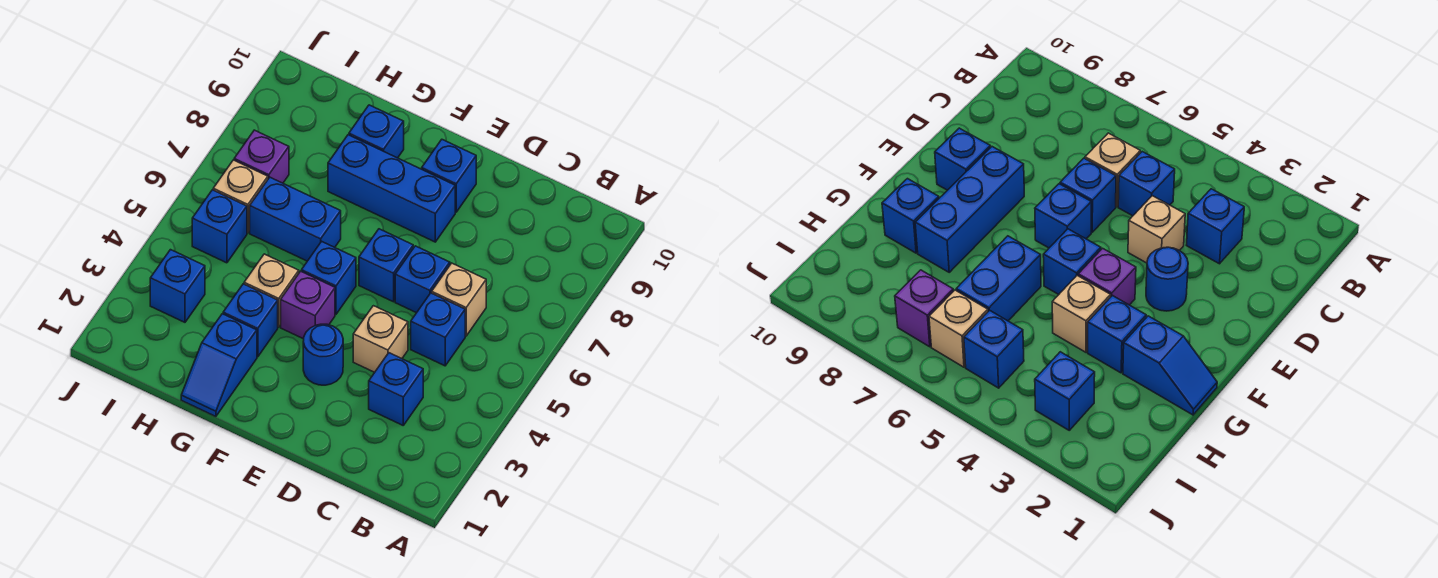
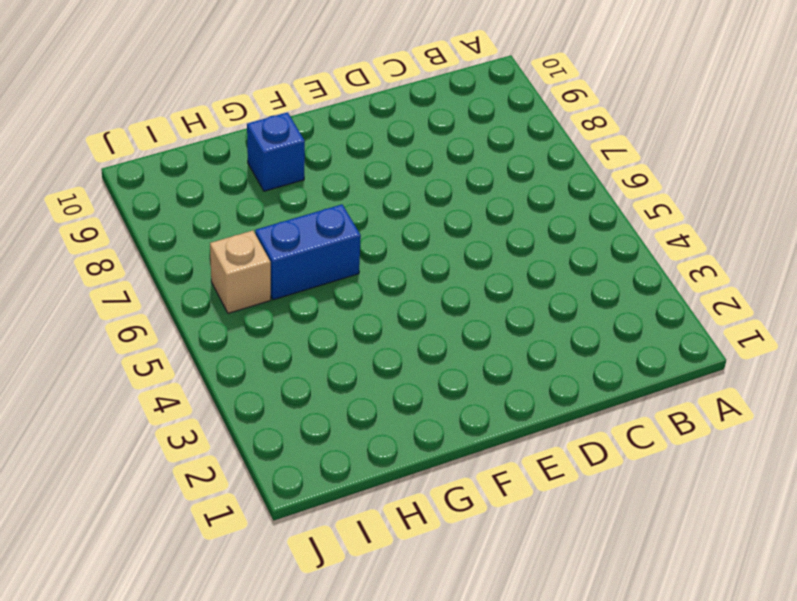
none -> blue brick C3 level 1
none -> blue brick C5 level 1
none -> tan brick C6 level 1

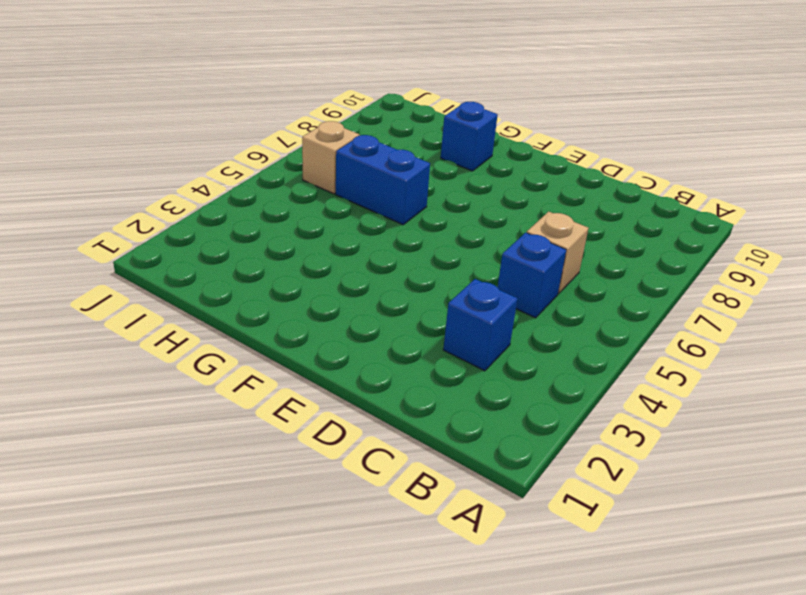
none -> tan brick D4 level 1
none -> blue brick D6 level 1
none -> blue round brick E3 level 1

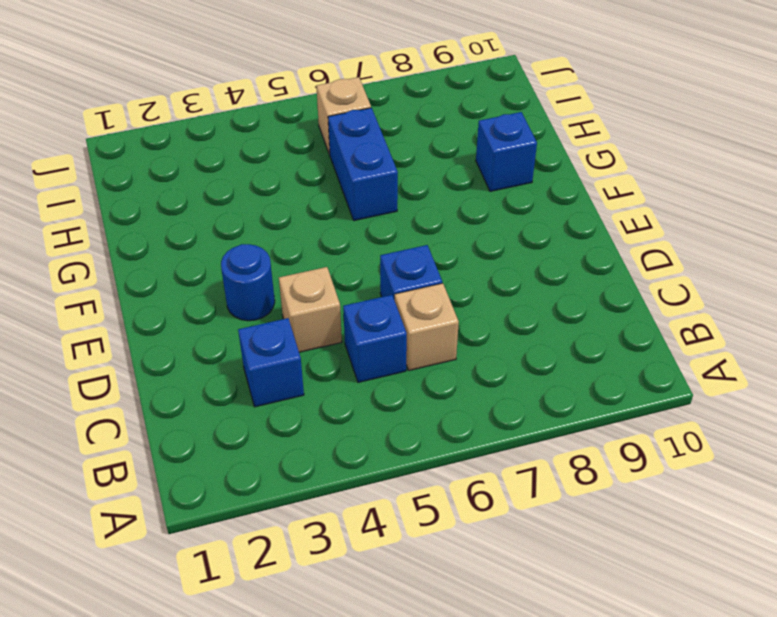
none -> blue brick E6 level 1
none -> blue brick E8:G8 level 1
none -> blue brick E9 level 1

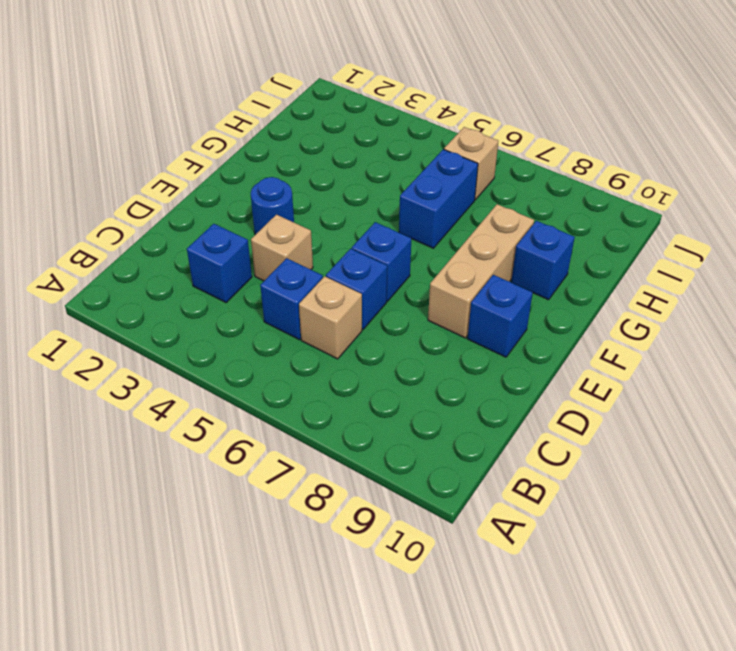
tan brick E8:G8 level 1 -> blue brick E8:G8 level 1
none -> purple brick F4 level 1
none -> blue brick F5 level 1
none -> blue slope G1:G2 level 1 top 2

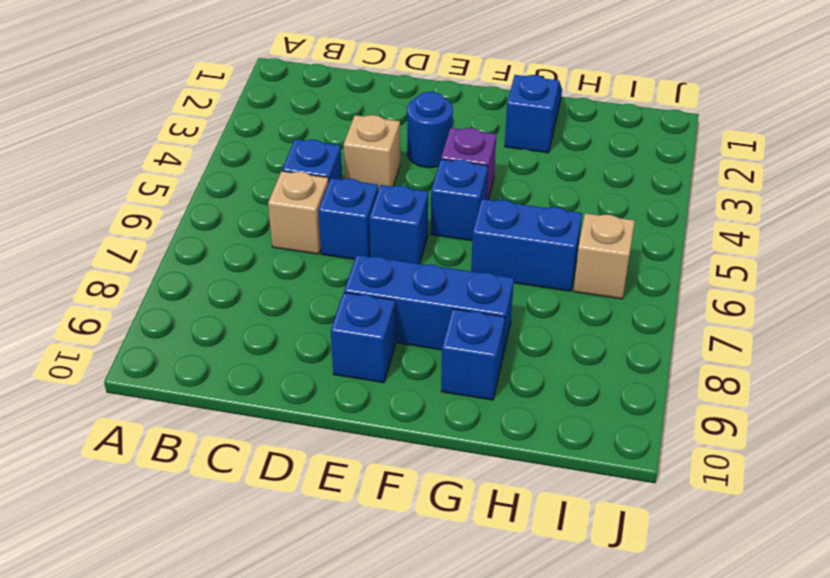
none -> blue brick C3 level 1
none -> blue brick G3 level 1
none -> tan brick G4 level 1

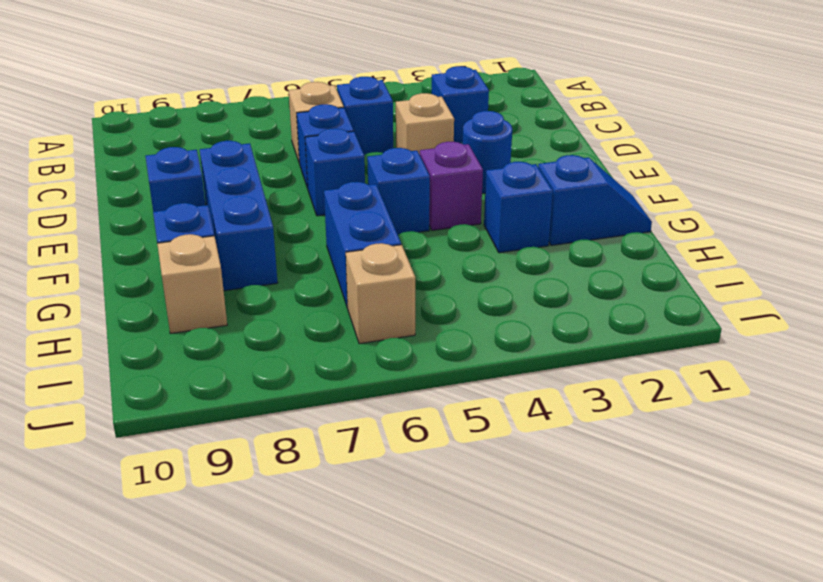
tan brick H9 level 1 -> tan brick G4 level 1
none -> blue brick I3 level 1
none -> blue brick I5 level 1
none -> purple brick I7 level 1

